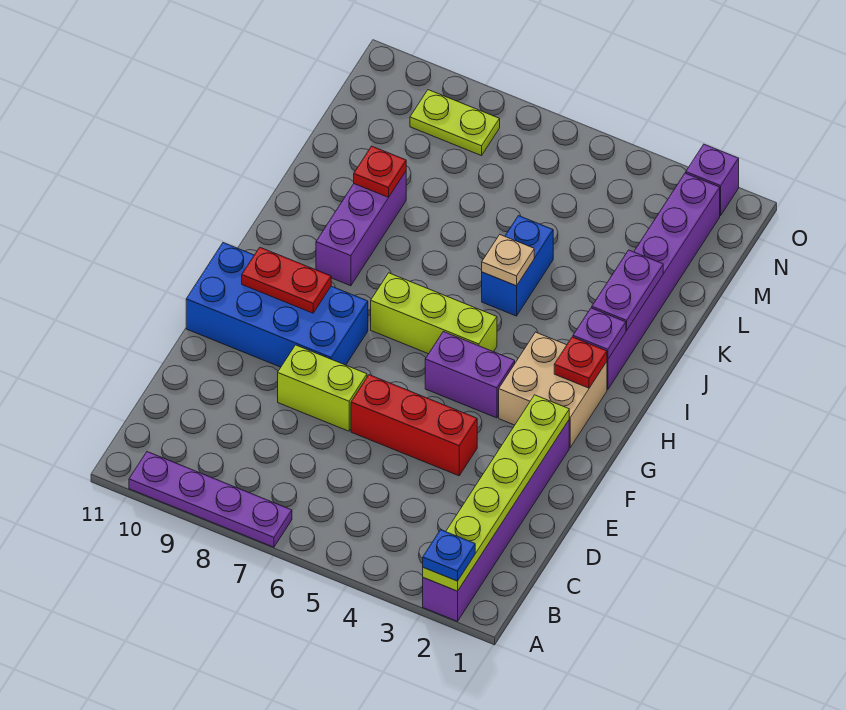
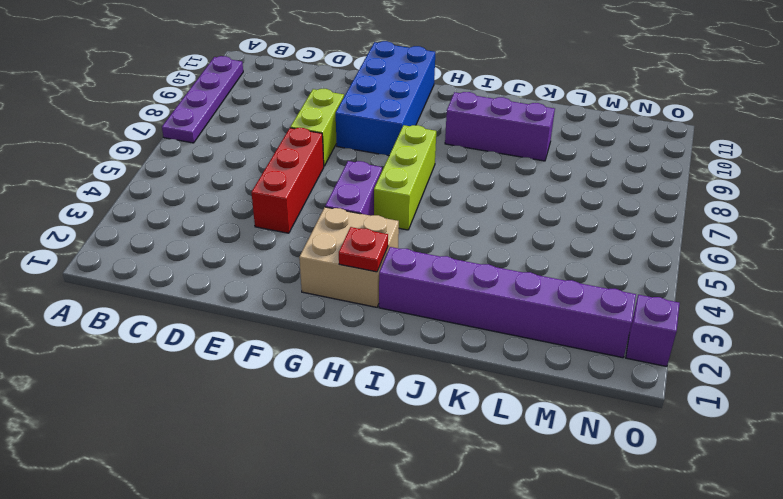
none -> purple brick A2:F2 level 1
none -> blue brick J5:K5 level 1
none -> lime plate N8:N9 level 1

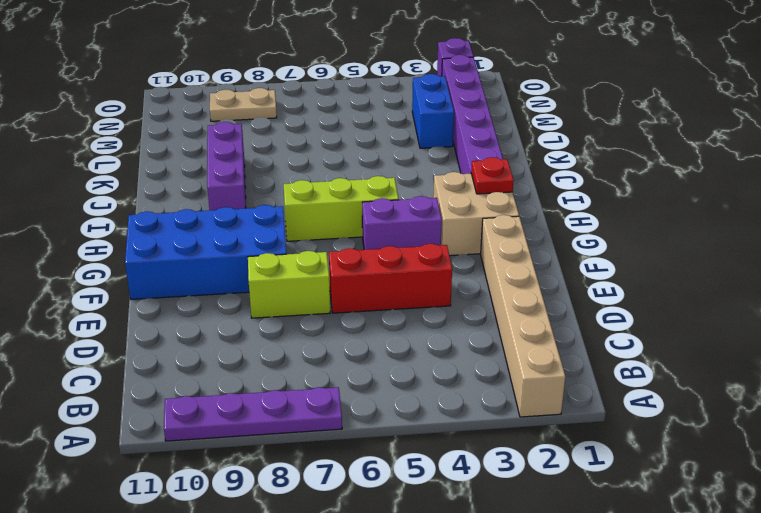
tan brick A2:F2 level 1 -> purple brick A2:F2 level 1
blue brick L3:M3 level 1 -> blue brick J5:K5 level 1
tan plate N8:N9 level 1 -> lime plate N8:N9 level 1
none -> lime plate A2:F2 level 2
none -> red plate G9:G10 level 2
none -> purple plate I2 level 2

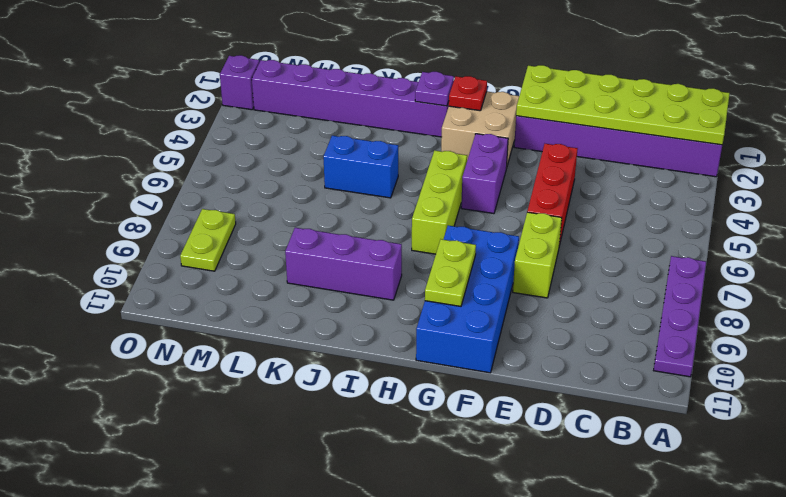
lime plate A1:F2 level 2 -> lime plate A2:F2 level 2
lime plate G9:G10 level 2 -> red plate G9:G10 level 2
none -> purple plate J2:K2 level 2
none -> tan plate J5 level 2
none -> red plate K9 level 2

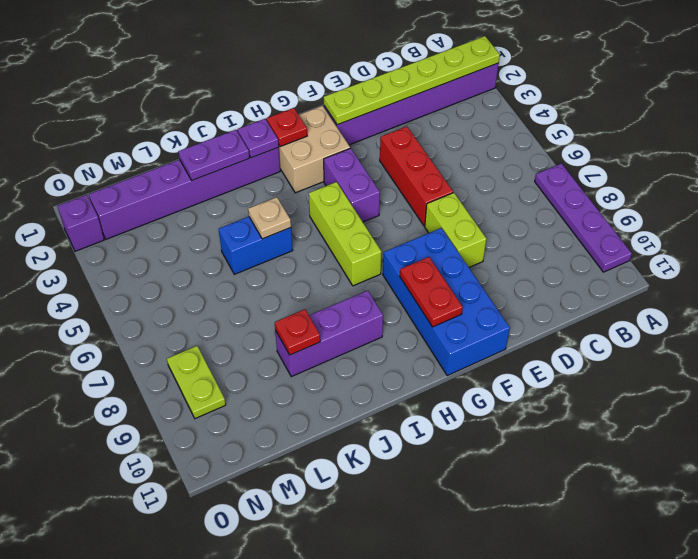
none -> blue plate A2 level 3

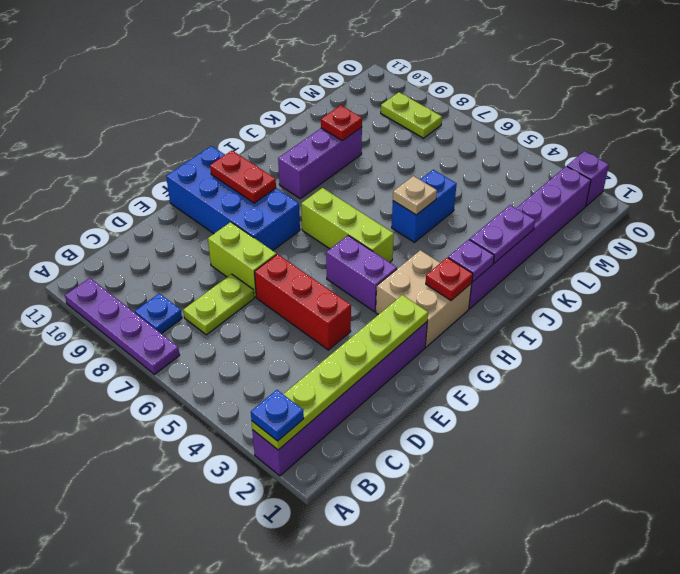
blue plate B8 level 1 -> none
lime plate C7:D7 level 1 -> none

